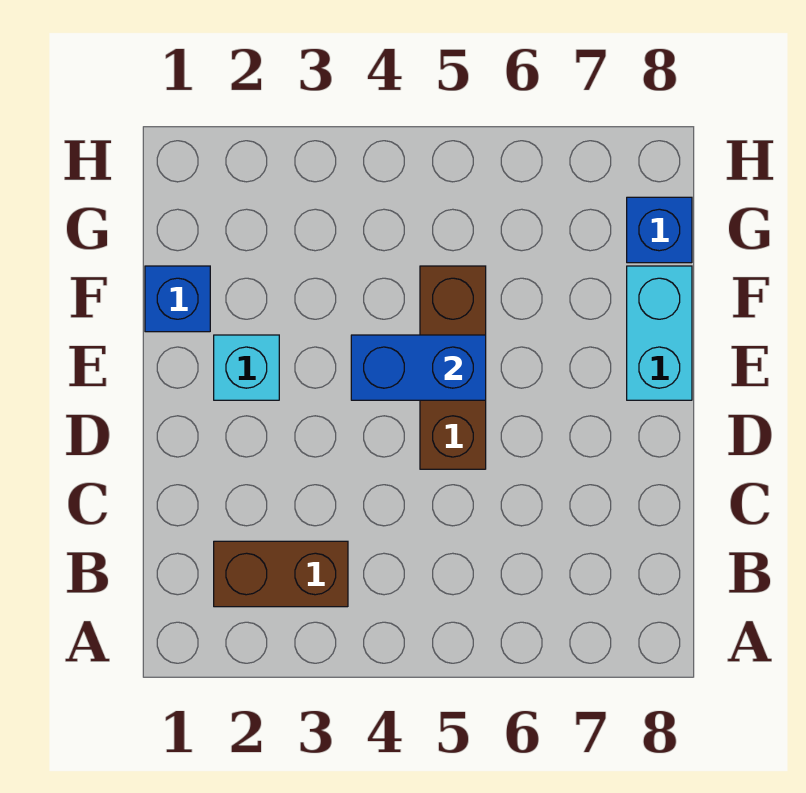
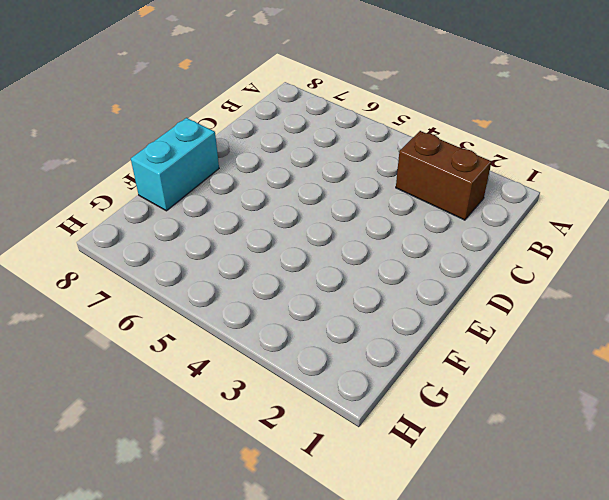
none -> brown brick D5:F5 level 1
none -> cyan brick E2 level 1

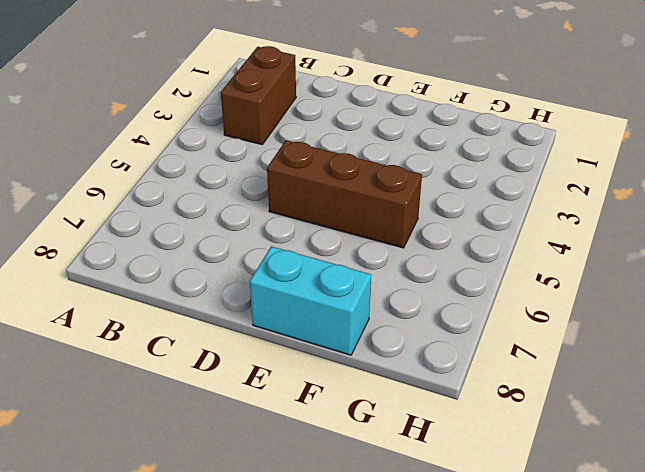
none -> cyan brick E2 level 1
none -> blue brick F1 level 1

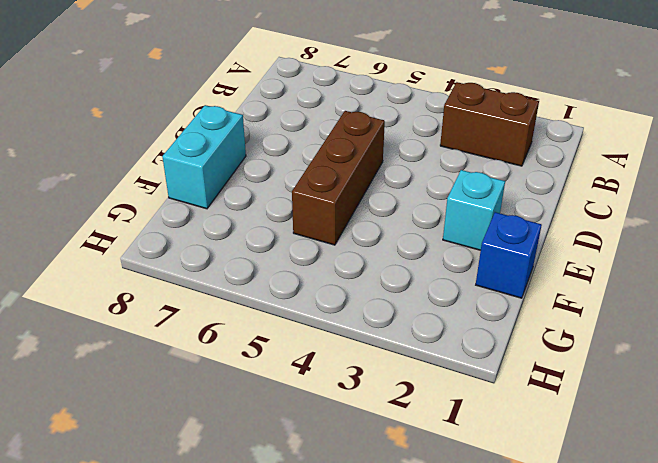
none -> blue brick G8 level 1
none -> blue brick E4:E5 level 2

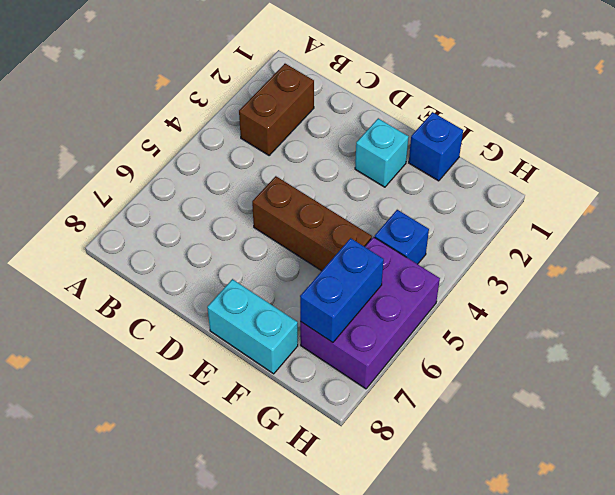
blue brick G4 level 1 -> blue brick G8 level 1
purple brick G5:H7 level 1 -> none
blue brick G6:G7 level 2 -> blue brick E4:E5 level 2

